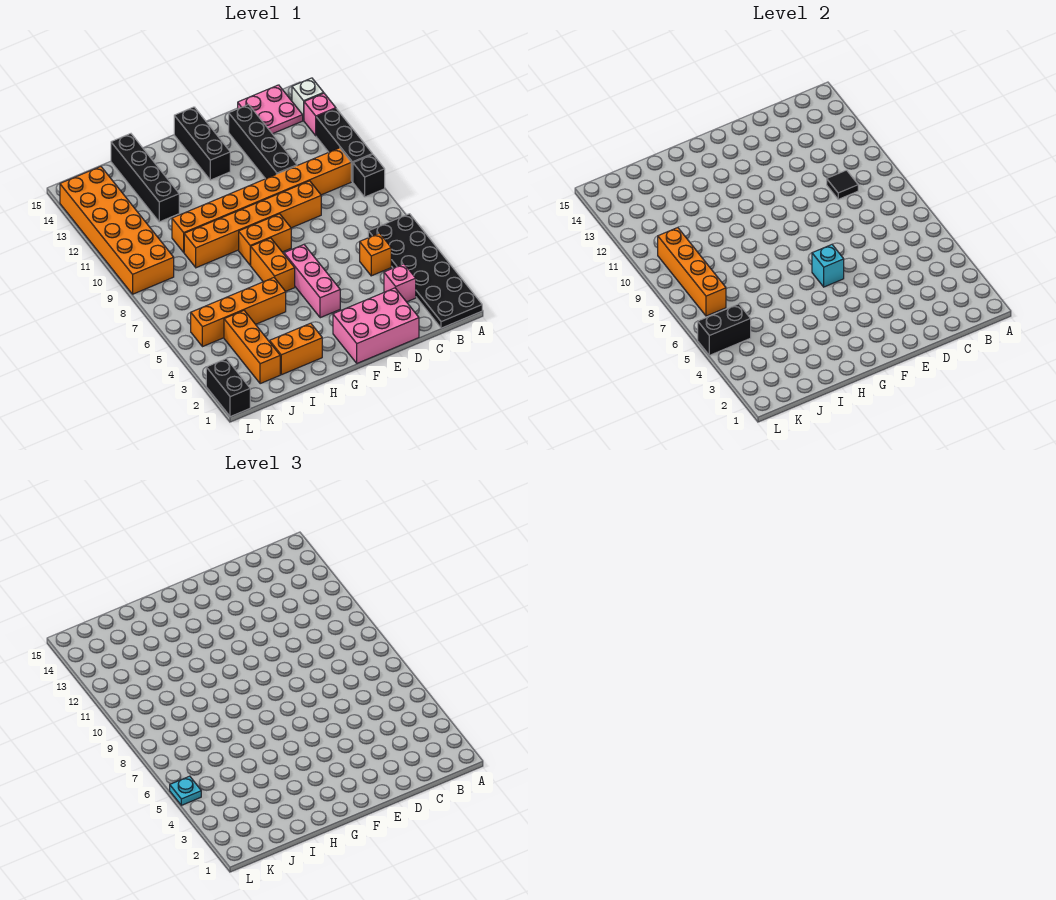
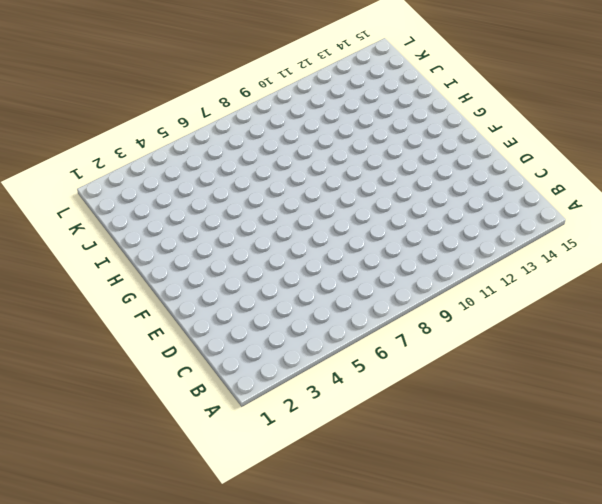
none -> black plate A1:B6 level 1
none -> black brick A9 level 1
none -> black brick A10:A12 level 1

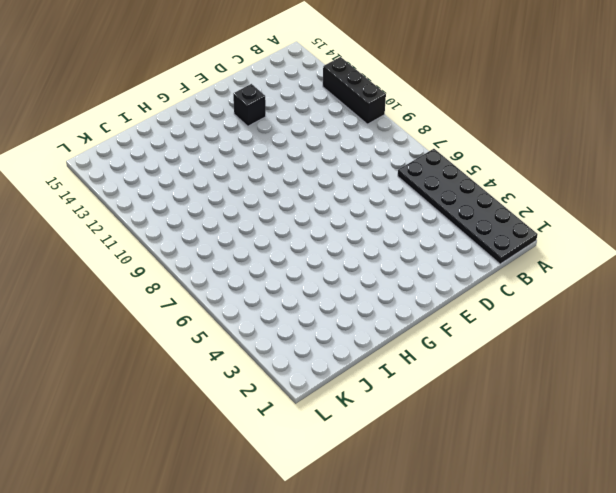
black brick E13 level 1 -> black brick A9 level 1
none -> pink brick A13 level 1
none -> white brick A14 level 1
none -> orange brick B10:I10 level 1

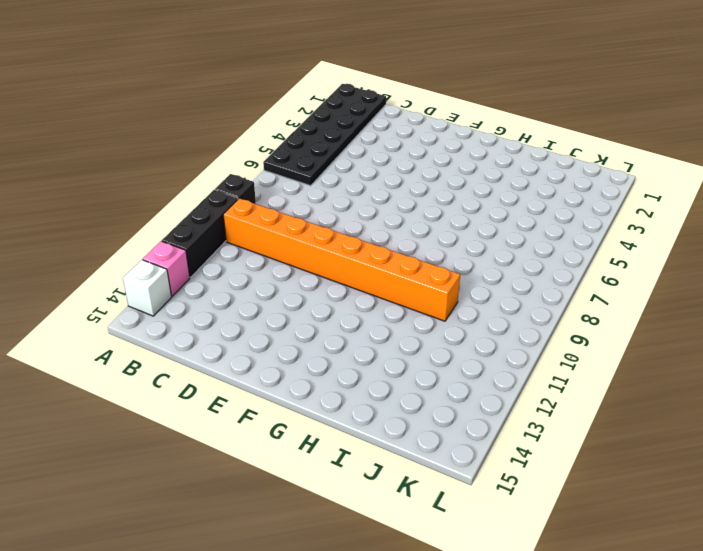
none -> pink plate B14:C15 level 1
none -> pink brick C3 level 1
none -> orange brick C5 level 1

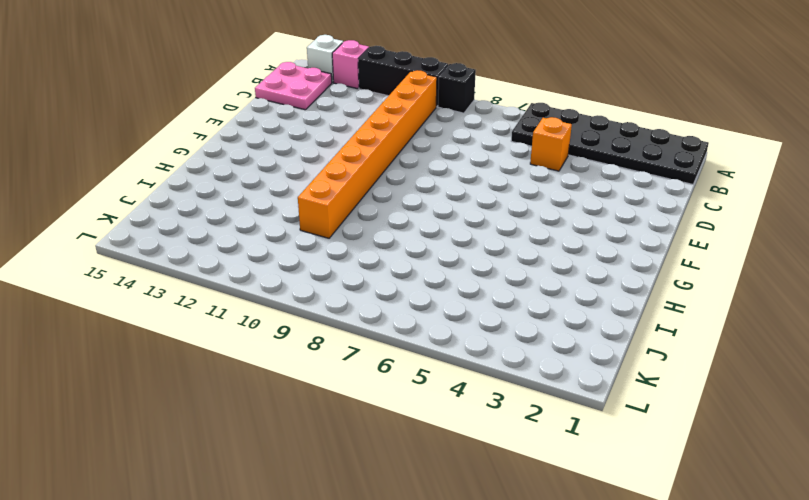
none -> pink brick C3 level 1
none -> pink brick D1:F2 level 1
none -> orange brick D9:I9 level 1

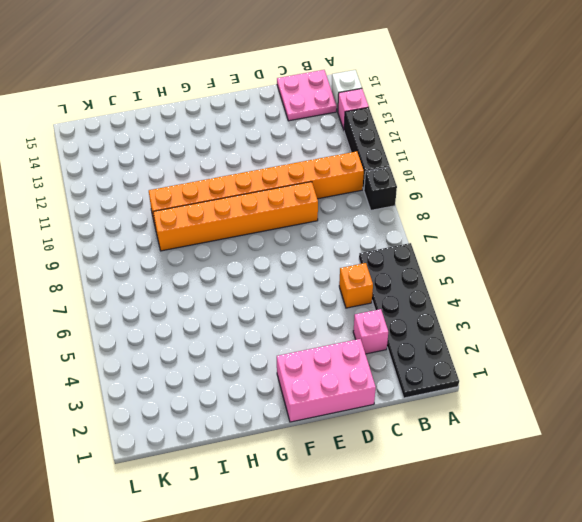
none -> black brick D11:D14 level 1
none -> pink brick F4:F6 level 1
none -> orange brick F8:G8 level 1

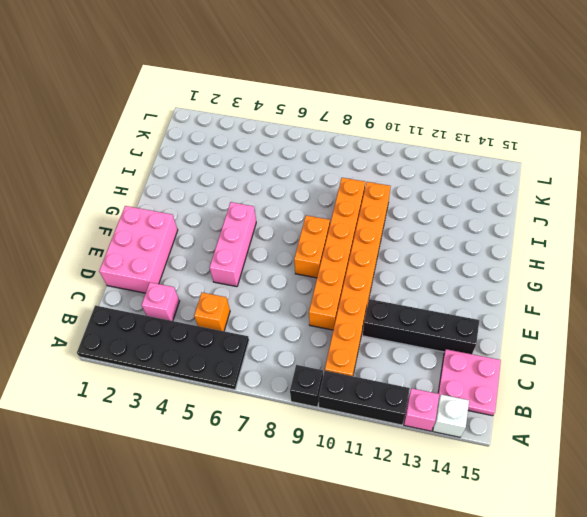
pink brick E5:G5 level 1 -> pink brick F4:F6 level 1
none -> black brick F13:F15 level 1
none -> orange brick G6:G7 level 1
none -> orange brick H2:I2 level 1

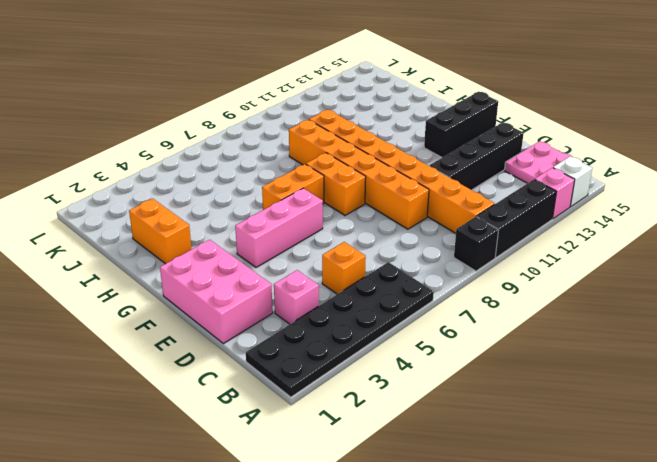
none -> orange brick H5:K5 level 1
none -> black brick I12:I15 level 1
none -> orange brick J2:J4 level 1

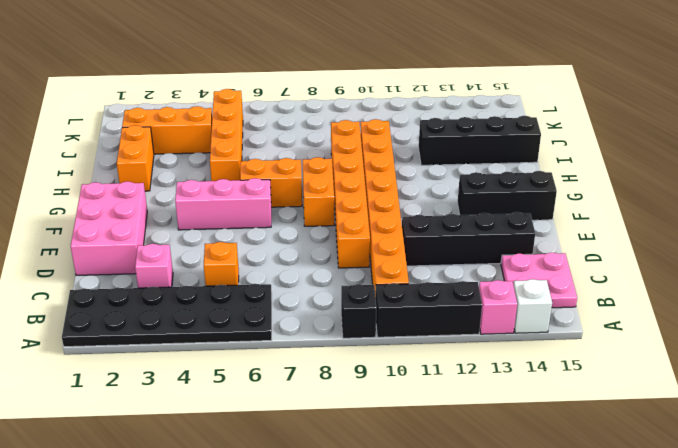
none -> orange brick K9:L14 level 1
none -> black brick L1:L2 level 1
none -> black tile C10 level 2

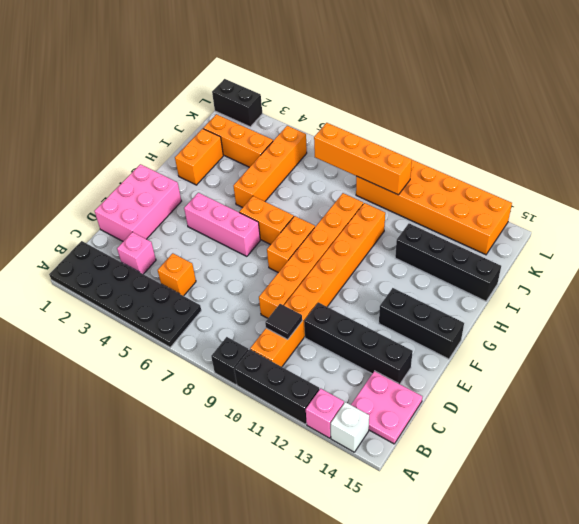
none -> cyan brick F6 level 2
none -> black brick K5:L5 level 2
none -> cyan plate L5 level 3

